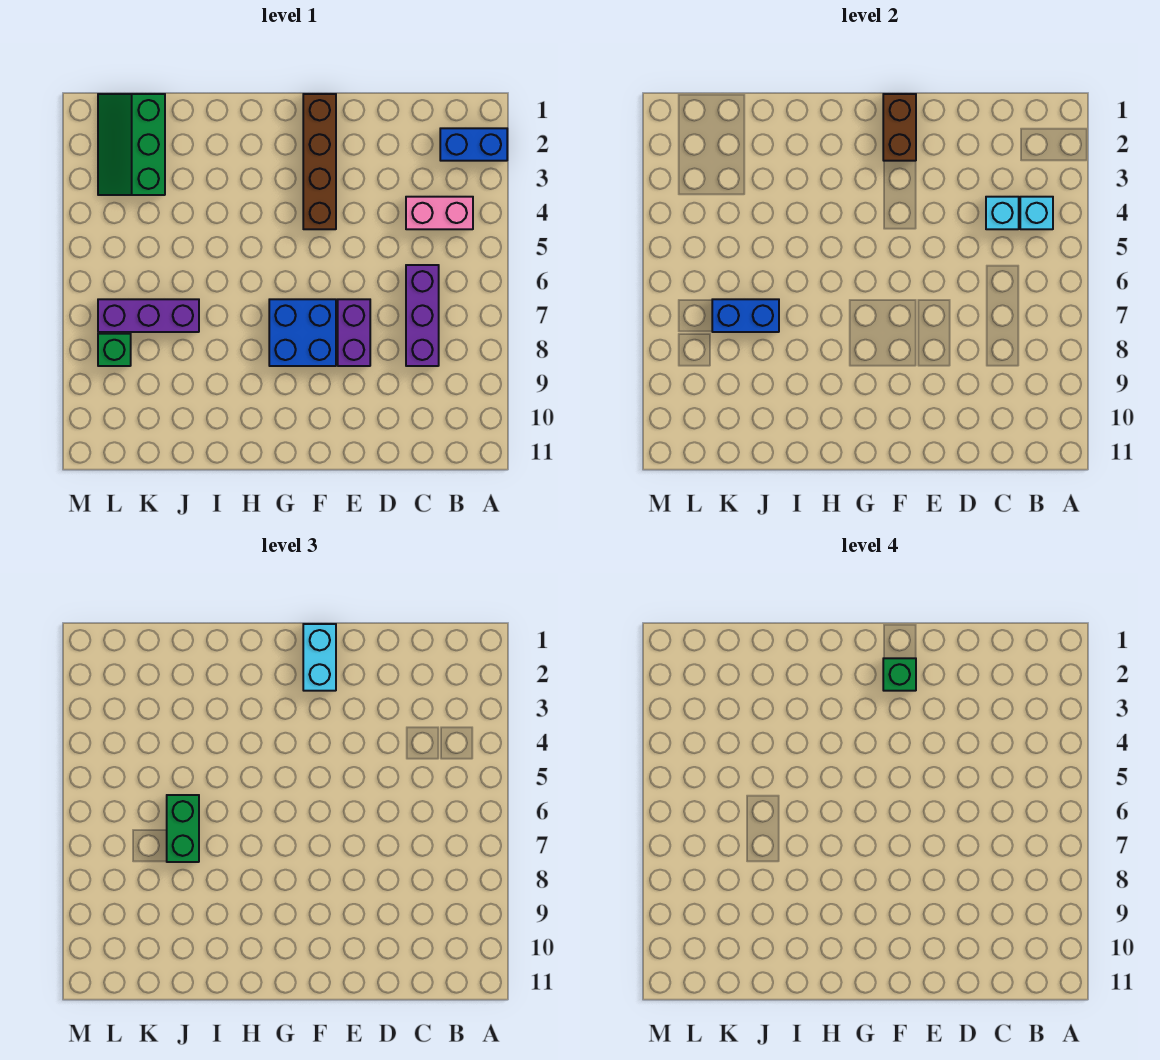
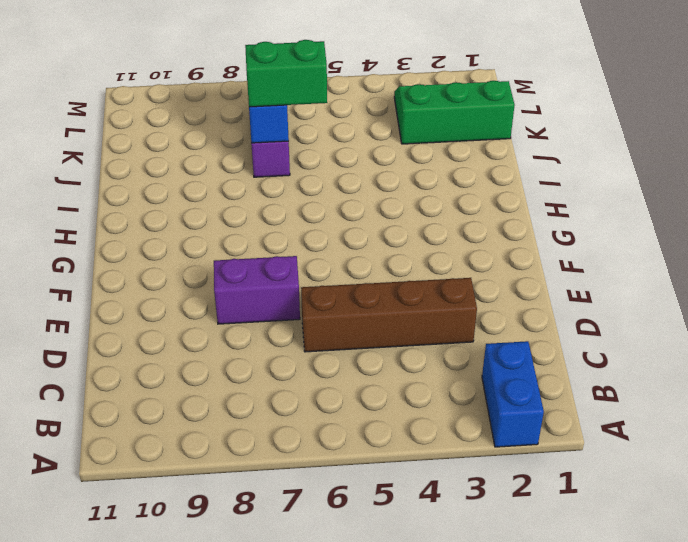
brown brick D3:D6 level 1 -> brown brick F1:F4 level 1
none -> pink brick B4:C4 level 1
none -> purple brick C6:C8 level 1
none -> blue brick F7:G8 level 1

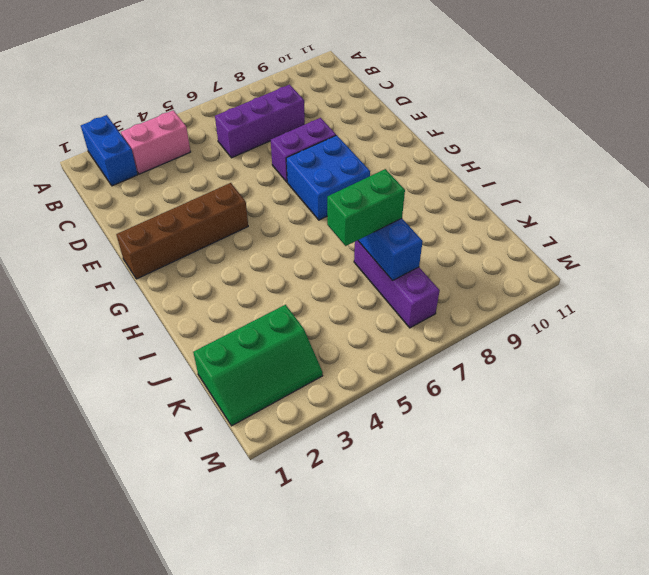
pink brick B3:B4 level 1 -> pink brick B4:C4 level 1
none -> green brick L8 level 1
none -> cyan brick B4 level 2
none -> cyan brick C4 level 2

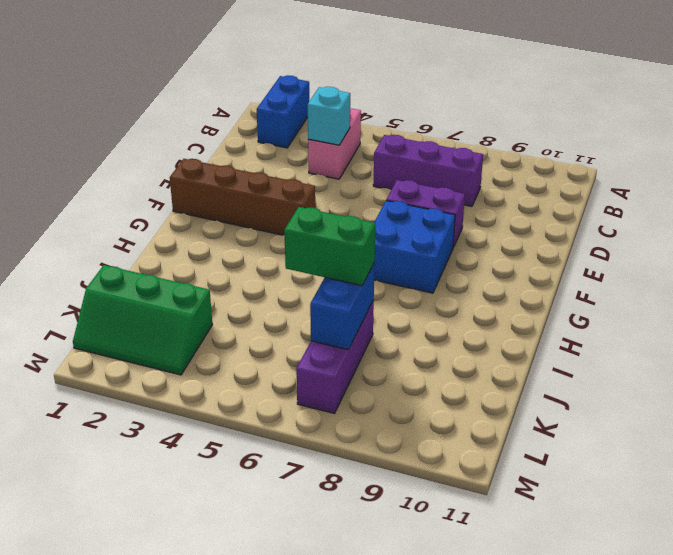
none -> green brick L8 level 1
none -> cyan brick B4 level 2
none -> brown brick F1:F2 level 2

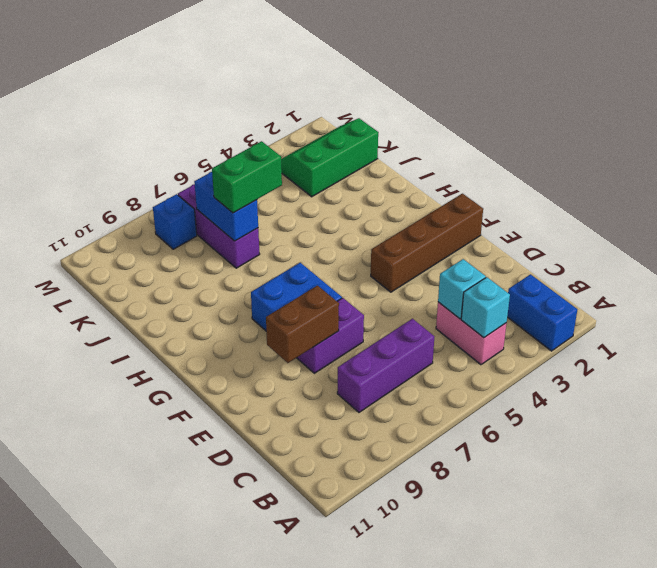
brown brick E8:E9 level 2 -> brown brick F1:F2 level 2
blue brick L8 level 1 -> green brick L8 level 1
none -> cyan brick F1:F2 level 3
none -> green brick F2 level 4

